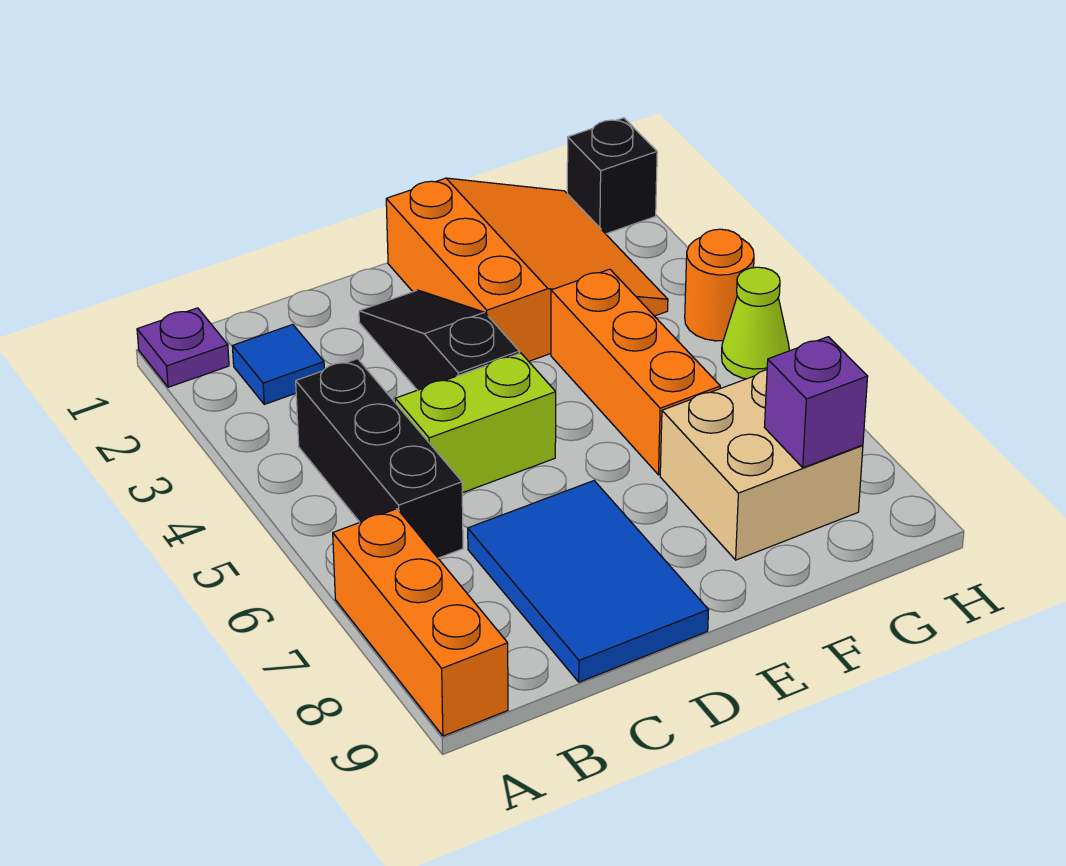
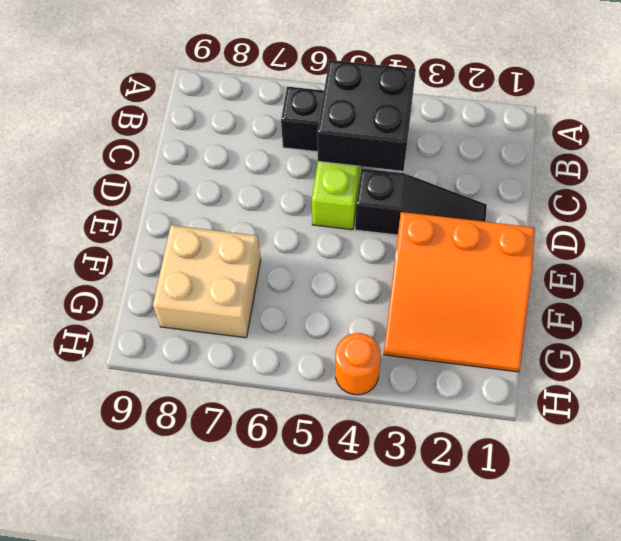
black brick B4:C5 level 2 -> none
none -> purple plate A1 level 1
none -> orange brick A7:A9 level 1
none -> blue tile B2 level 1

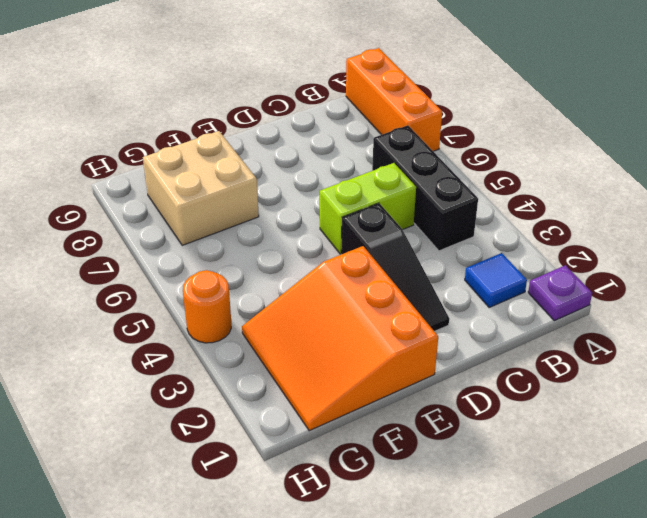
none -> blue tile C7:D9 level 1
none -> orange brick F4:F6 level 1
none -> black brick H1 level 1

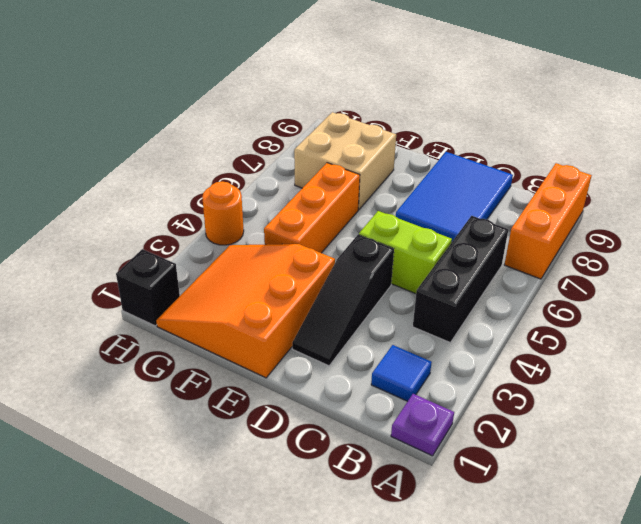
none -> lime cone H5 level 1
none -> purple brick G8 level 2

